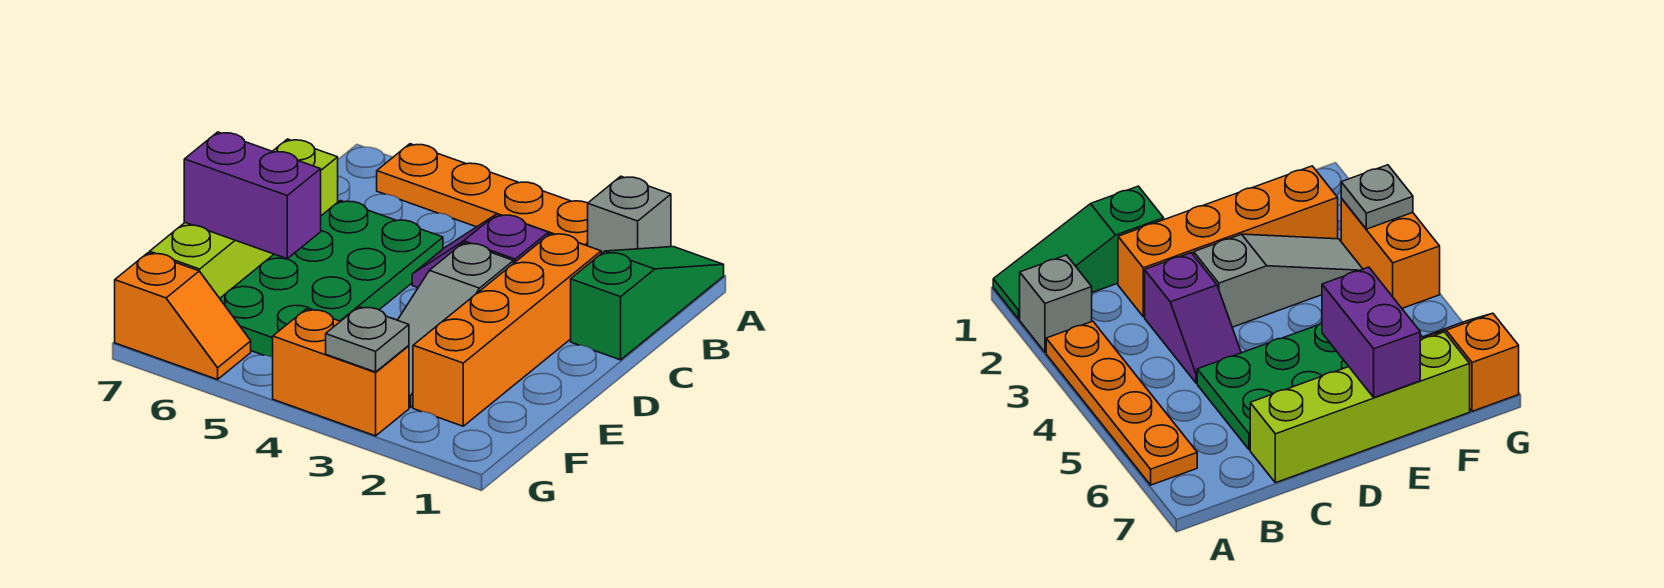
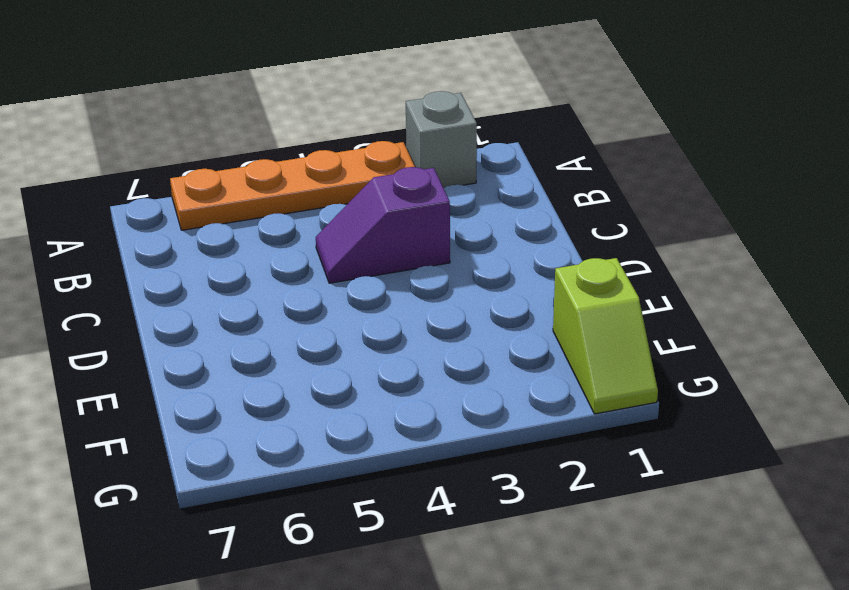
lime slope F1:G1 level 1 top F -> none
none -> green slope A1:C1 level 1 top C
none -> orange brick C2:F2 level 1
none -> green plate C5:F6 level 1

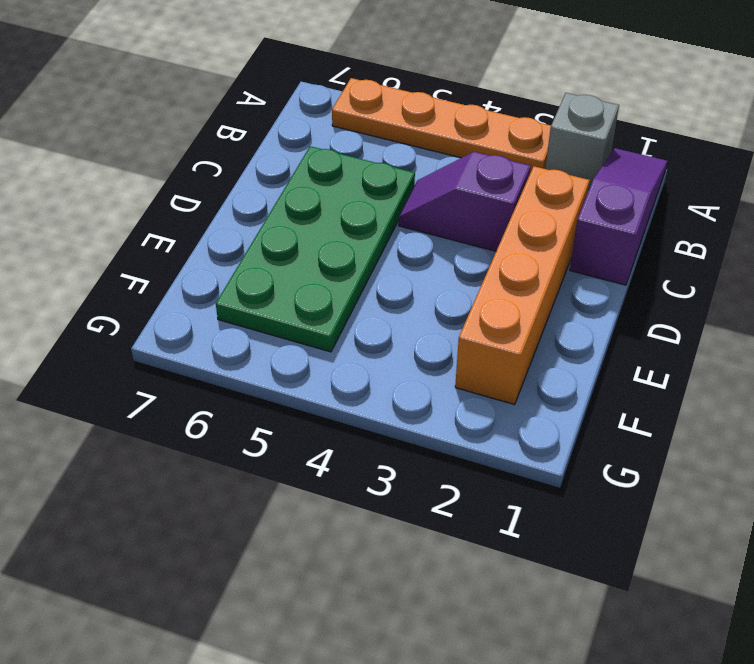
purple slope A1:C1 level 1 top C -> green slope A1:C1 level 1 top C
none -> lime brick C7:F7 level 1
none -> grey slope D3:F3 level 1 top D
none -> orange brick G3:G4 level 1

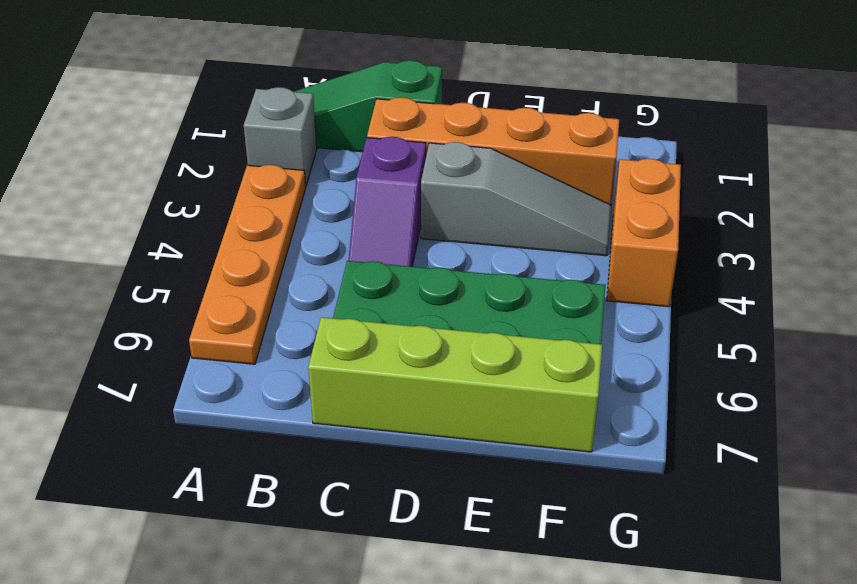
none -> orange slope G6:G7 level 1 top 7
none -> purple brick E6:E7 level 2
none -> grey plate G3 level 2

